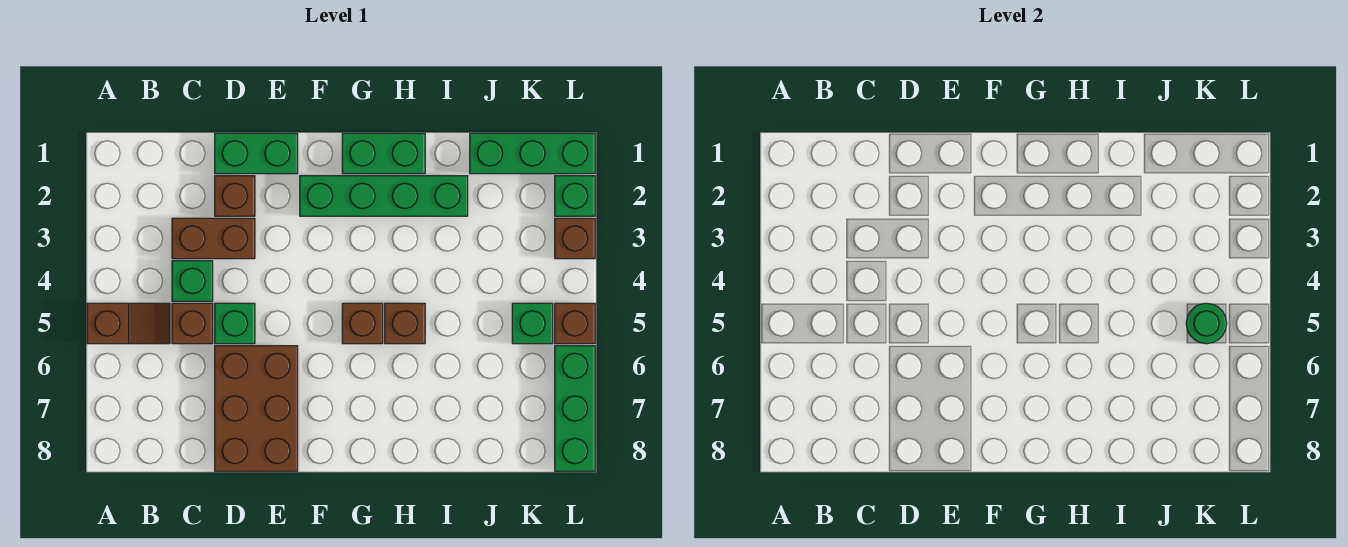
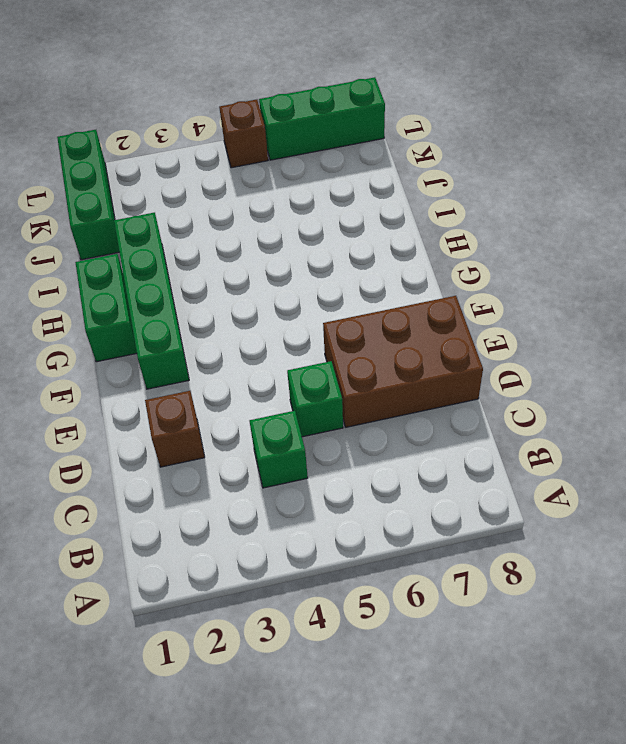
none -> brown slope A5:B5 level 1 top A
none -> brown brick C3:D3 level 1
none -> brown brick C5 level 1

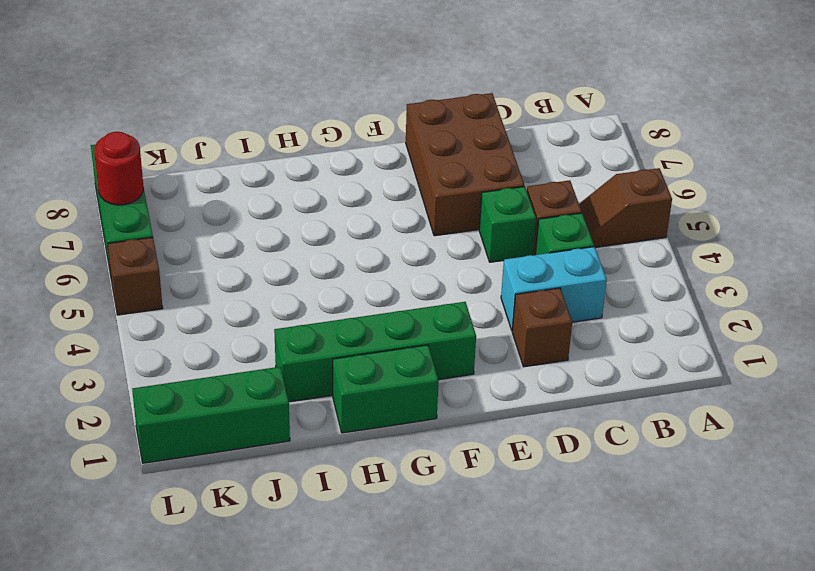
cyan brick C3:D3 level 1 -> brown brick C3:D3 level 1
red round brick L7 level 2 -> none
none -> green brick D1:E1 level 1
none -> brown brick G5 level 1
none -> brown brick H5 level 1

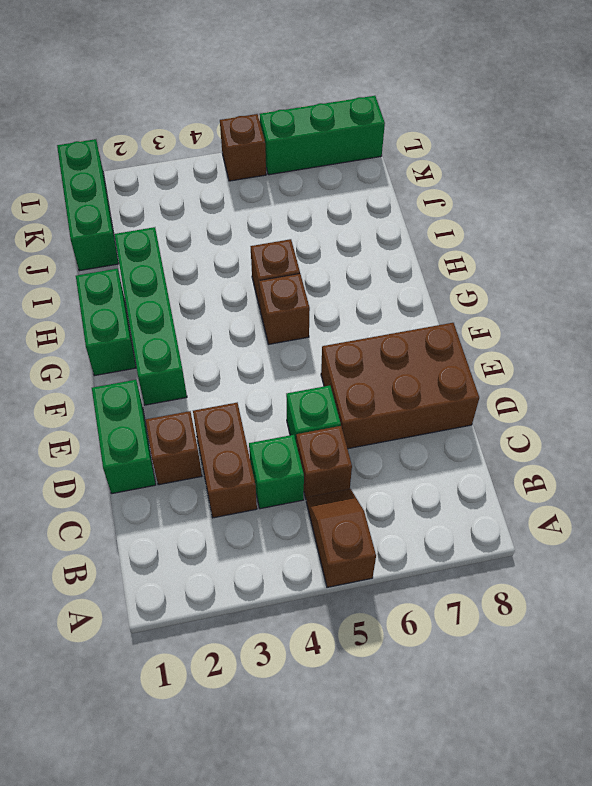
none -> green brick K5 level 1
none -> green brick L2 level 1
none -> brown brick L3 level 1

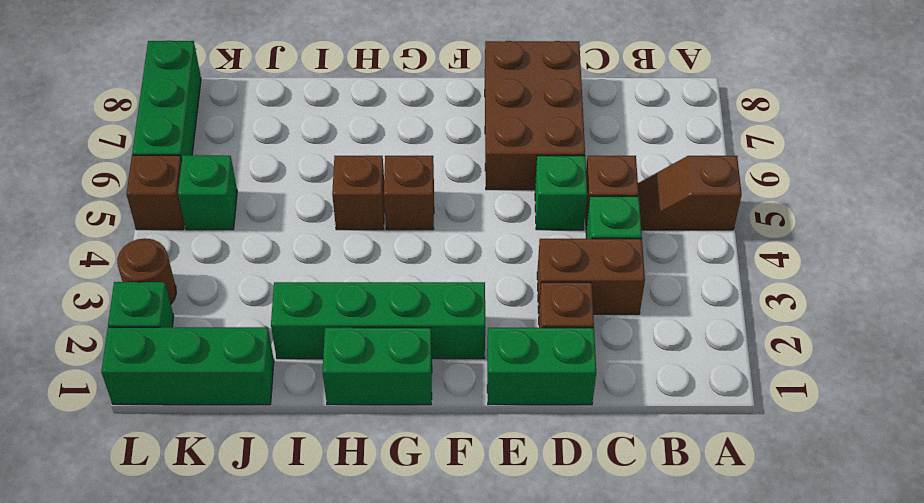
brown round brick L3 level 1 -> brown brick L3 level 1
none -> green round brick K5 level 2

